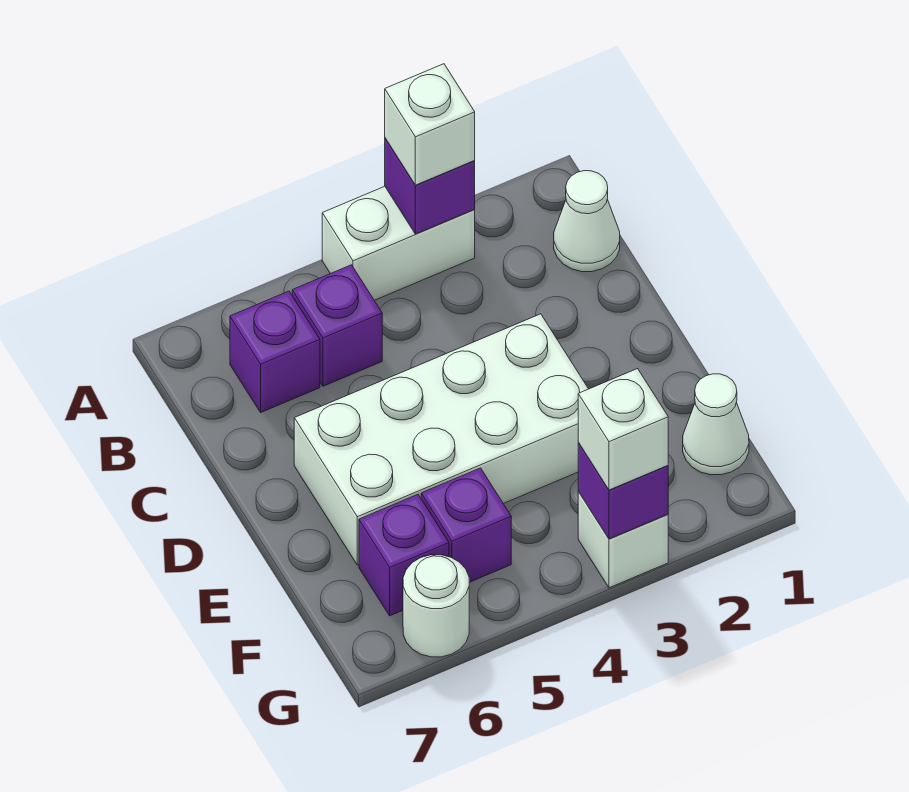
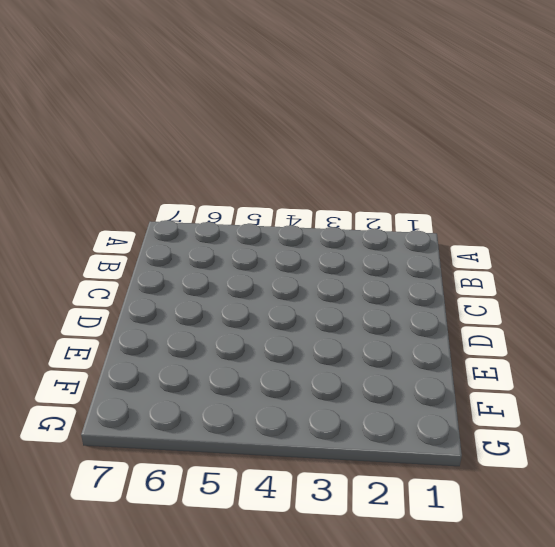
none -> white brick A3:A4 level 1
none -> white cone B1 level 1
none -> purple brick B5 level 1

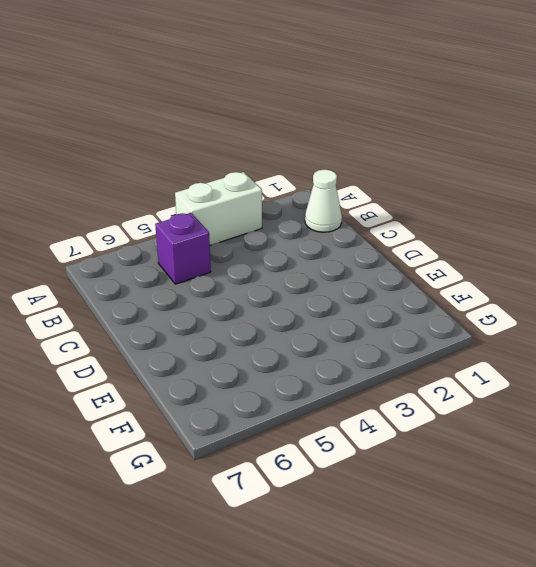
none -> purple brick B6 level 1
none -> white brick D3:E6 level 1
none -> white cone F1 level 1

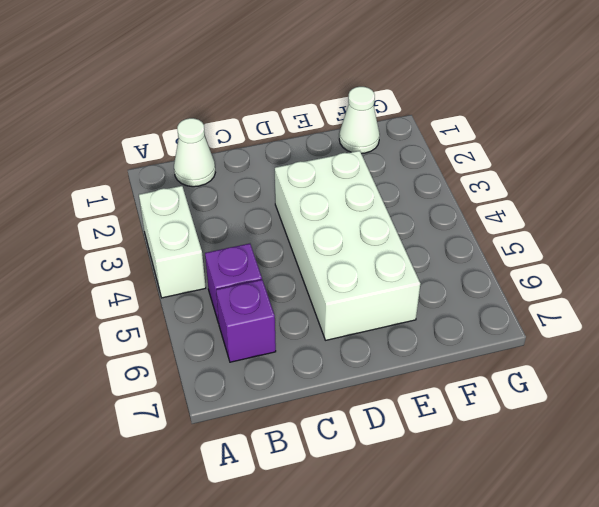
none -> purple brick F5 level 1
none -> purple brick F6 level 1
none -> white brick G3 level 1

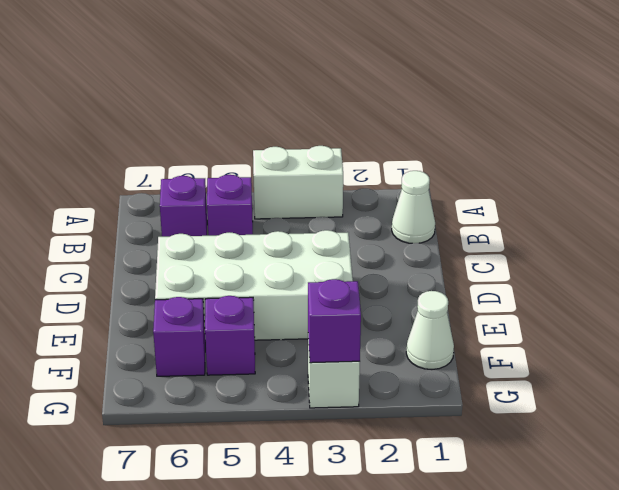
none -> white round brick G6 level 1
none -> purple brick A3 level 2
none -> white brick A3 level 3

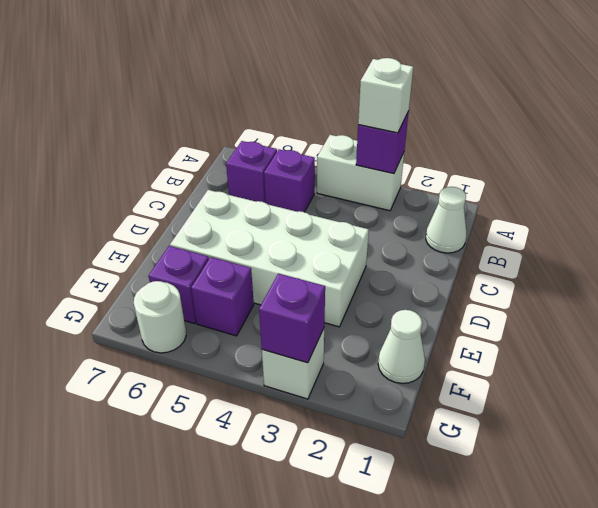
none -> white brick G3 level 3

